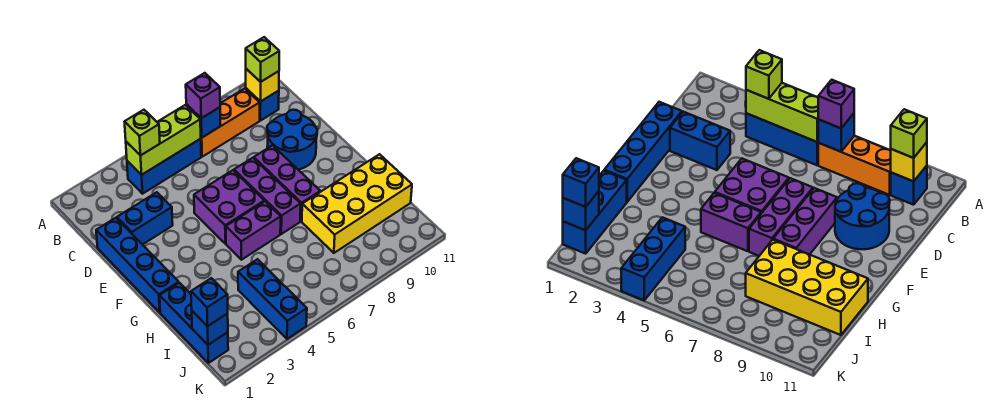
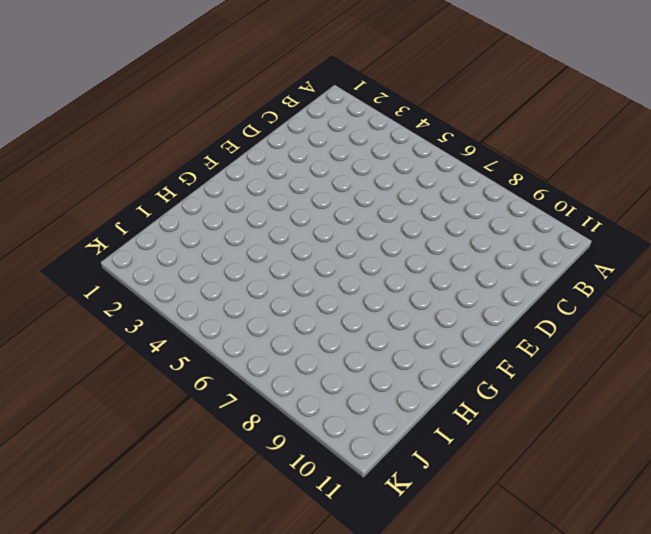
none -> blue brick B4:B6 level 1
none -> orange brick B7:B9 level 1
none -> blue brick B10 level 1

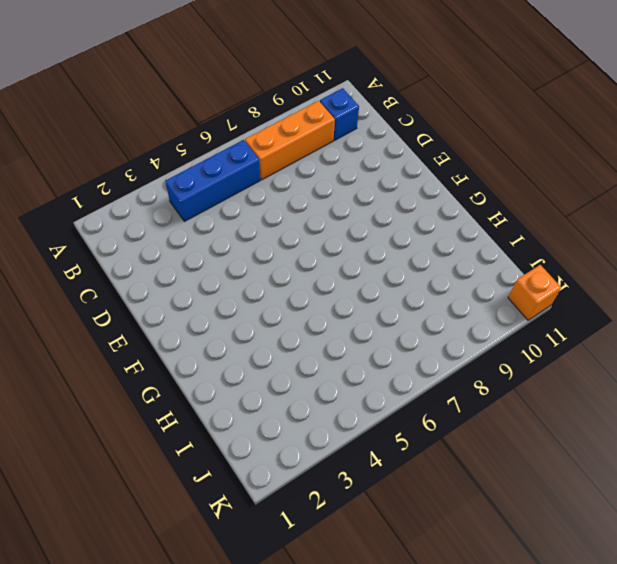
orange brick K11 level 1 -> none
none -> blue brick D1:G1 level 1
none -> blue brick D2:D3 level 1
none -> blue round brick D9:E10 level 1

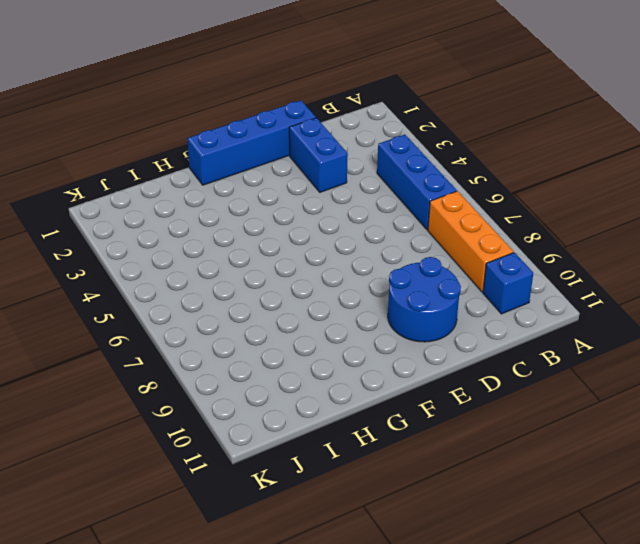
none -> purple brick E5:F6 level 1
none -> purple brick E7:G7 level 1
none -> purple brick E8:G8 level 1

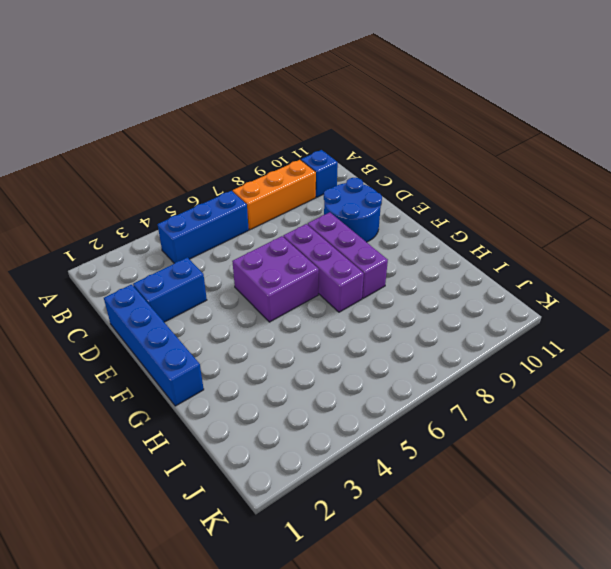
none -> purple brick G5:G6 level 1
none -> blue brick H1:J1 level 1
none -> yellow brick H8:I11 level 1

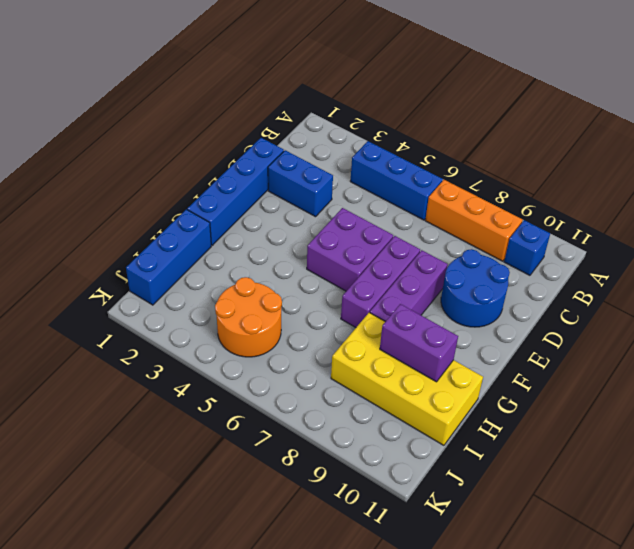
purple brick H9:H10 level 2 -> purple brick G5:G6 level 1
orange round brick I4:J5 level 1 -> blue brick I4:K4 level 1
none -> lime brick B4:B6 level 2
none -> blue brick B7 level 2
none -> yellow brick B10 level 2

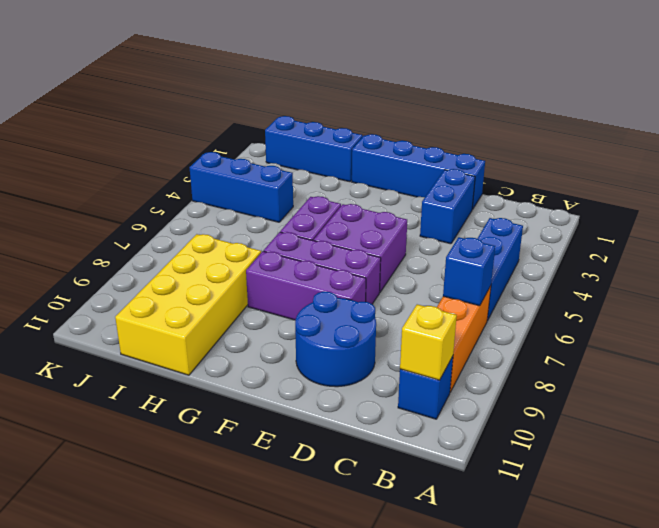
none -> lime brick B4:B6 level 2
none -> blue brick J1 level 2
none -> lime brick B4 level 3

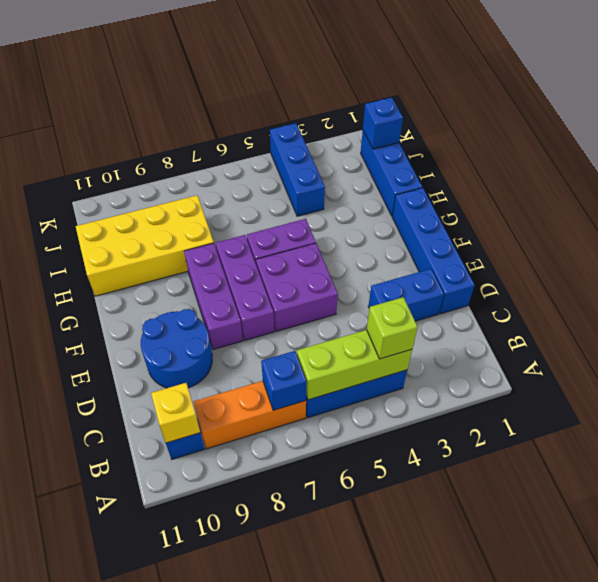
none -> purple brick B7 level 3
none -> lime brick B10 level 3
none -> blue brick J1 level 3

